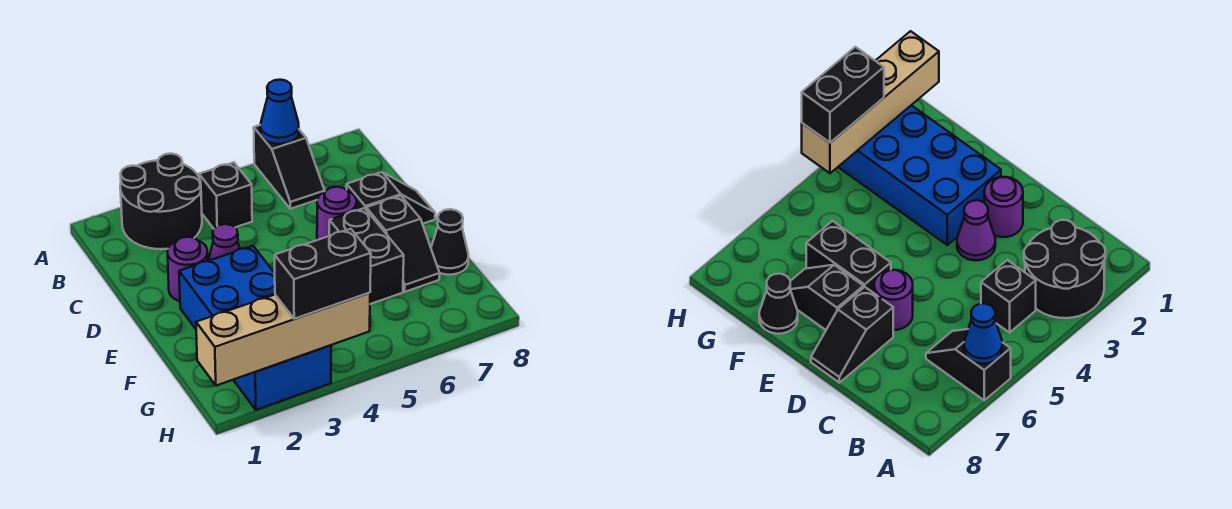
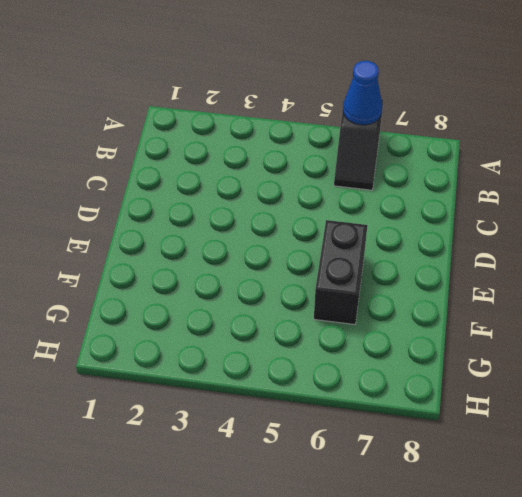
none -> black round brick A2:B3 level 1
none -> black brick B4 level 1
none -> purple round brick D2 level 1

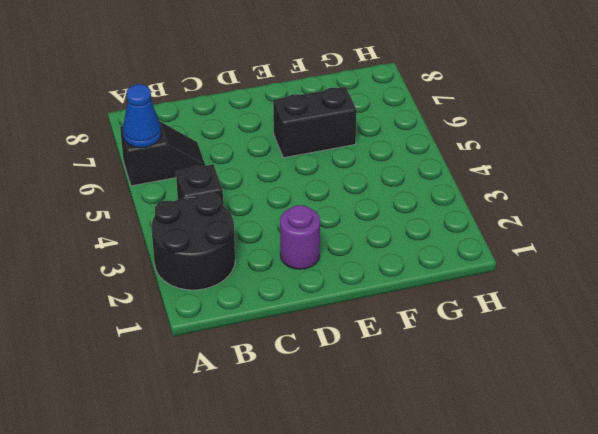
none -> purple cone D3 level 1
none -> purple round brick D6 level 1
none -> black slope D7:D8 level 1 top 7

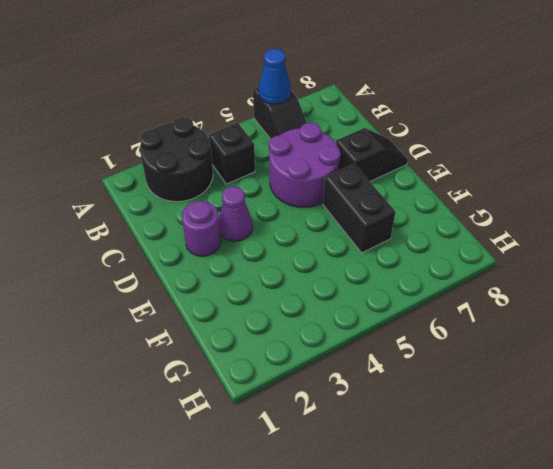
purple round brick C5:D6 level 1 -> purple round brick D6 level 1
none -> blue brick E2:H3 level 1
none -> black slope E7:F7 level 1 top E
none -> black cone F8 level 1

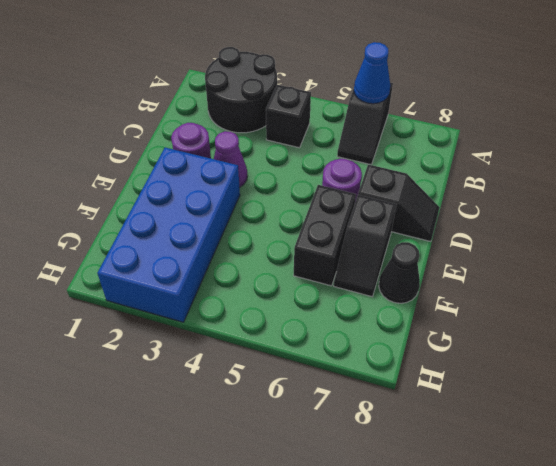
none -> tan brick H1:H4 level 2
none -> black brick H3:H4 level 3

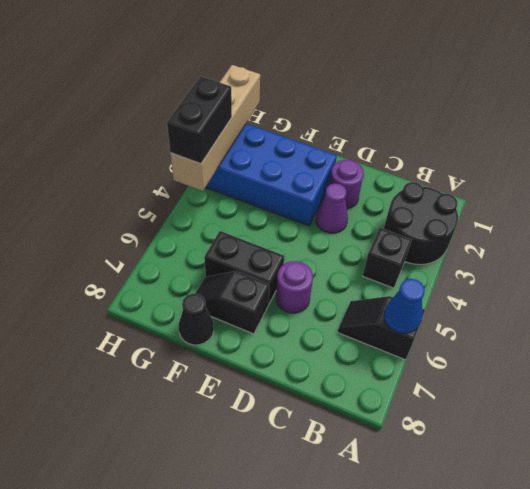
none -> black slope D7:D8 level 1 top 7

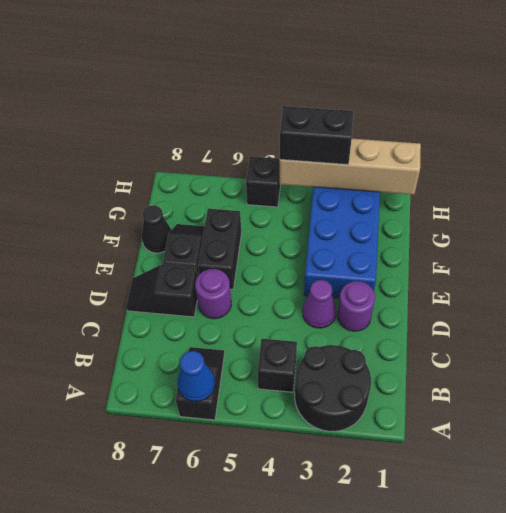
black brick H5 level 1 -> none

